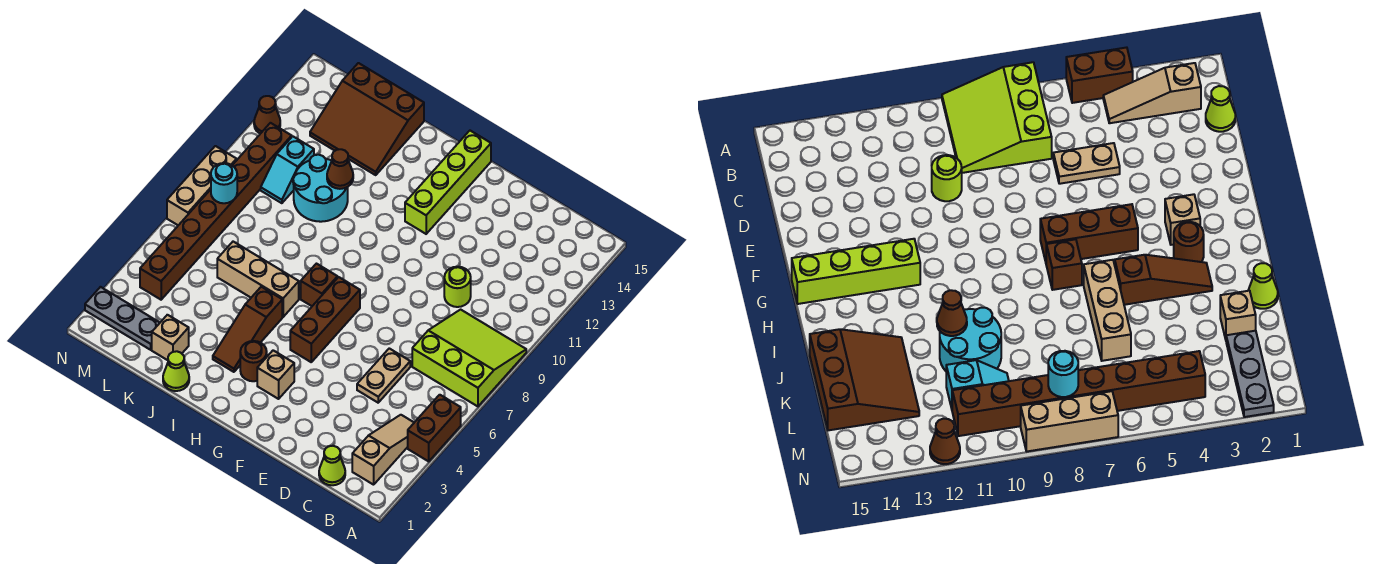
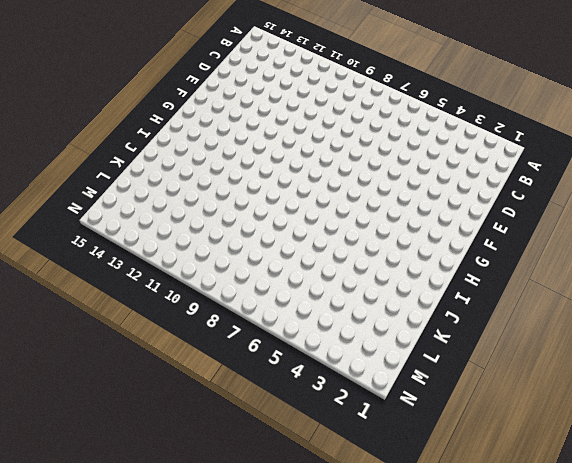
none -> brown brick A4:A5 level 1
none -> lime slope A7:C9 level 1 top 7
none -> tan slope B2:B4 level 1 top 2

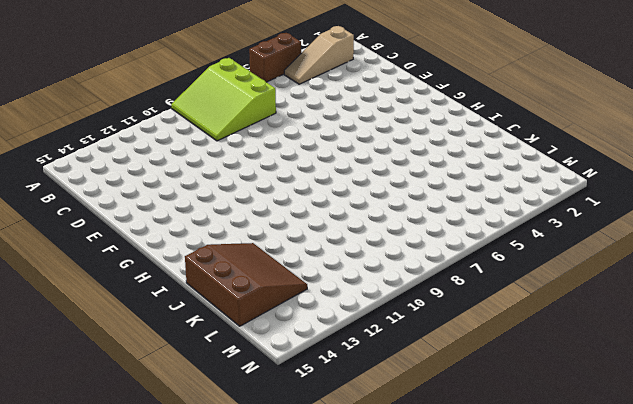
none -> lime cone C1 level 1
none -> tan plate D5:D6 level 1
none -> lime round brick D10 level 1

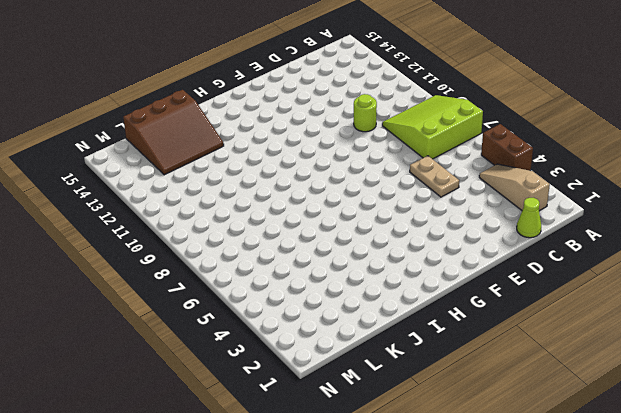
none -> tan brick G3 level 1
none -> brown brick G5:G7 level 1
none -> lime brick G12:G15 level 1

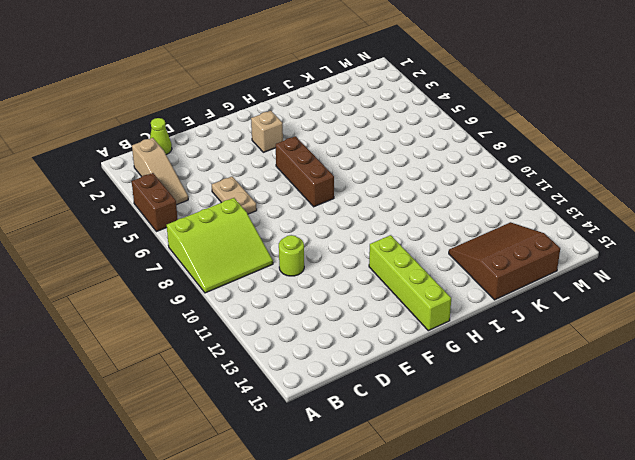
none -> brown round brick H3 level 1
none -> brown brick H7 level 1
none -> brown slope I3:I5 level 1 top 5

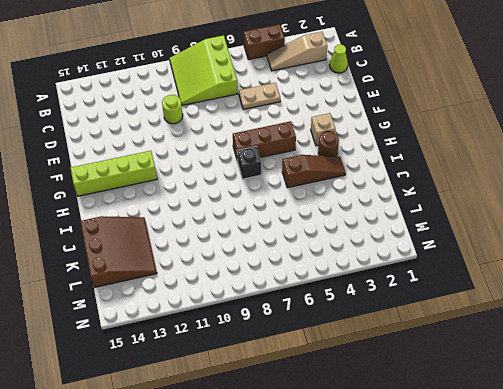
black brick H7 level 1 -> brown brick H7 level 1
none -> tan brick I6:K6 level 1
none -> lime cone J1 level 1
none -> cyan round brick J10:K11 level 1

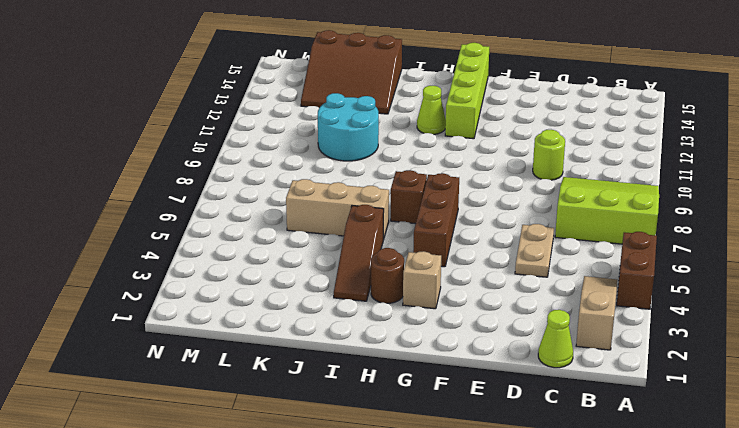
lime cone H12 level 1 -> lime cone J1 level 1
none -> tan brick K2 level 1
none -> grey plate L2:N2 level 1
none -> cyan slope L10:L11 level 1 top 11

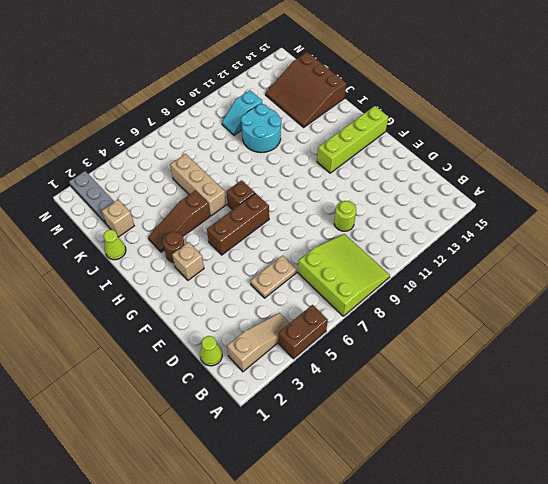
none -> brown brick M4:M11 level 1
none -> tan brick N7:N9 level 1
none -> brown cone N12 level 1

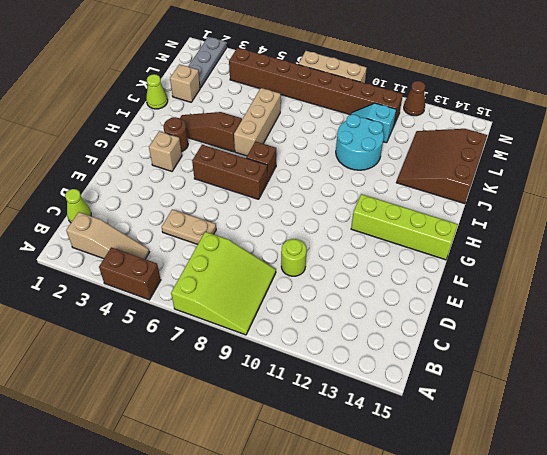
none -> brown cone J11 level 2
none -> cyan round brick M8 level 2

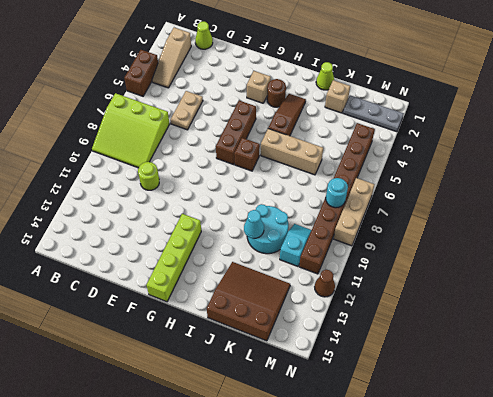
cyan cone J11 level 2 -> brown cone J11 level 2

